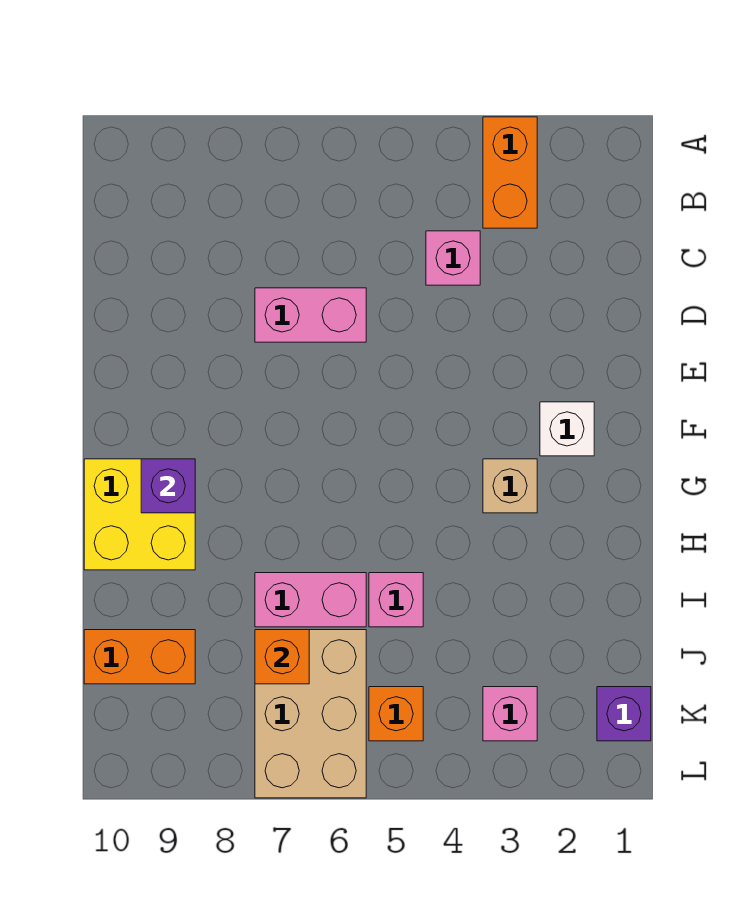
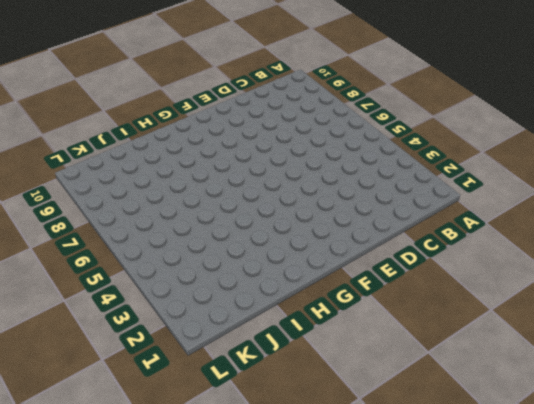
none -> orange brick A3:B3 level 1
none -> pink brick C4 level 1
none -> pink brick D6:D7 level 1

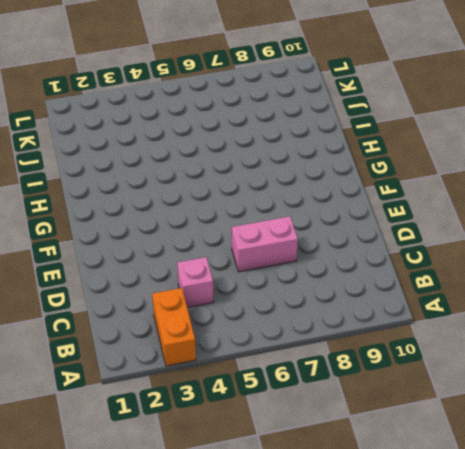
none -> white brick F2 level 1
none -> tan brick G3 level 1
none -> yellow brick G9:H10 level 1

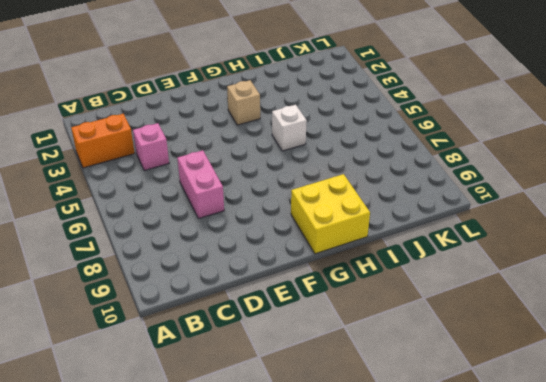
white brick H5 level 1 -> white brick F2 level 1
none -> pink brick I5 level 1
none -> pink brick I6:I7 level 1
none -> tan brick J6:L7 level 1

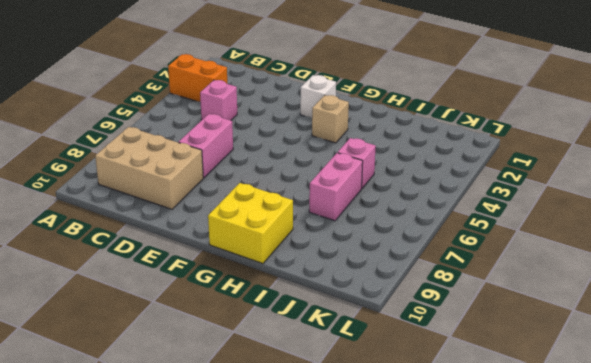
tan brick B8:D9 level 1 -> tan brick J6:L7 level 1
none -> orange brick J9:J10 level 1
none -> purple brick K1 level 1
none -> pink brick K3 level 1

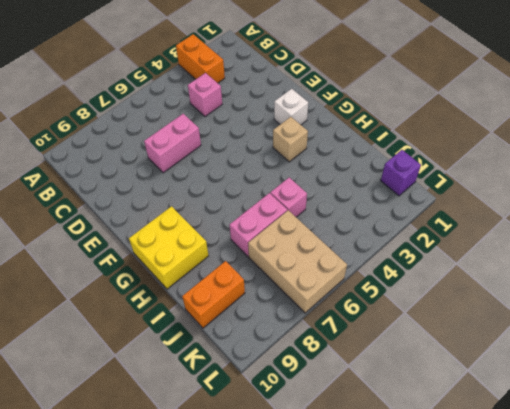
none -> pink brick K3 level 1
none -> orange brick K5 level 1
none -> purple brick G9 level 2

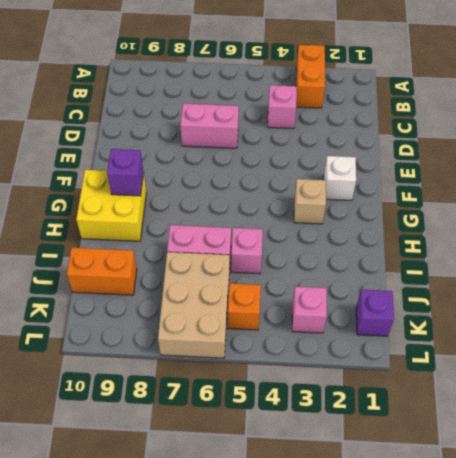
none -> orange brick J7 level 2

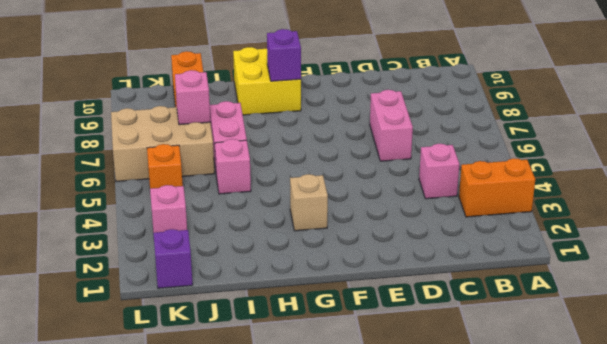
pink brick J7 level 2 -> orange brick J7 level 2
none -> white brick F2 level 1

